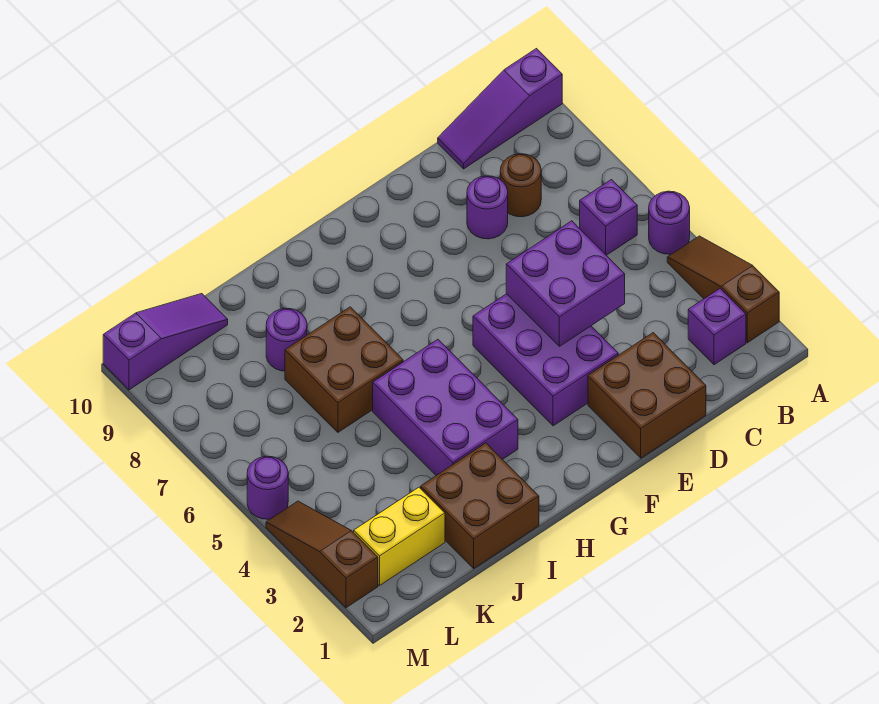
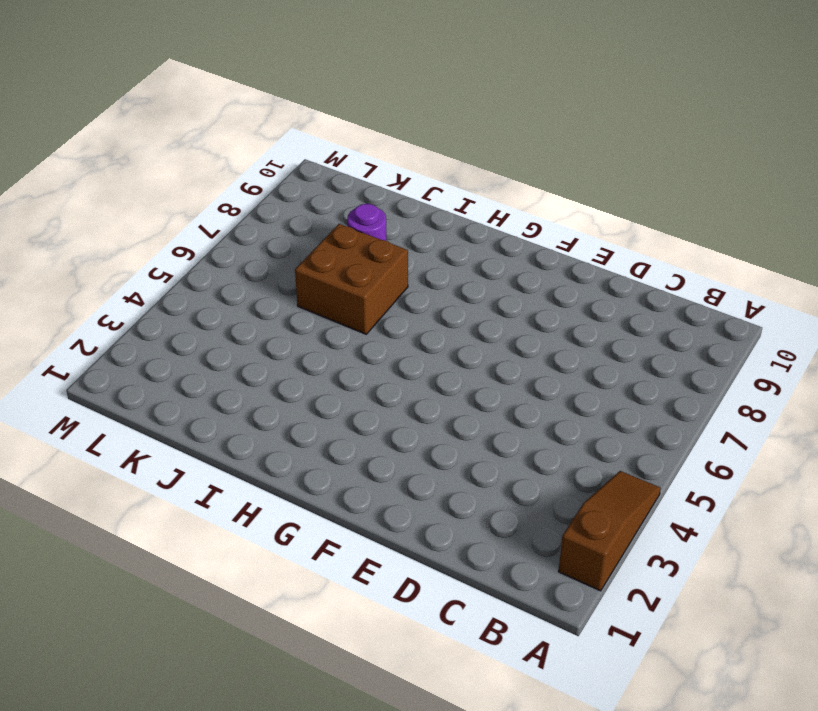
none -> purple round brick A5 level 1
none -> purple slope A10:C10 level 1 top A
none -> purple brick B2 level 1

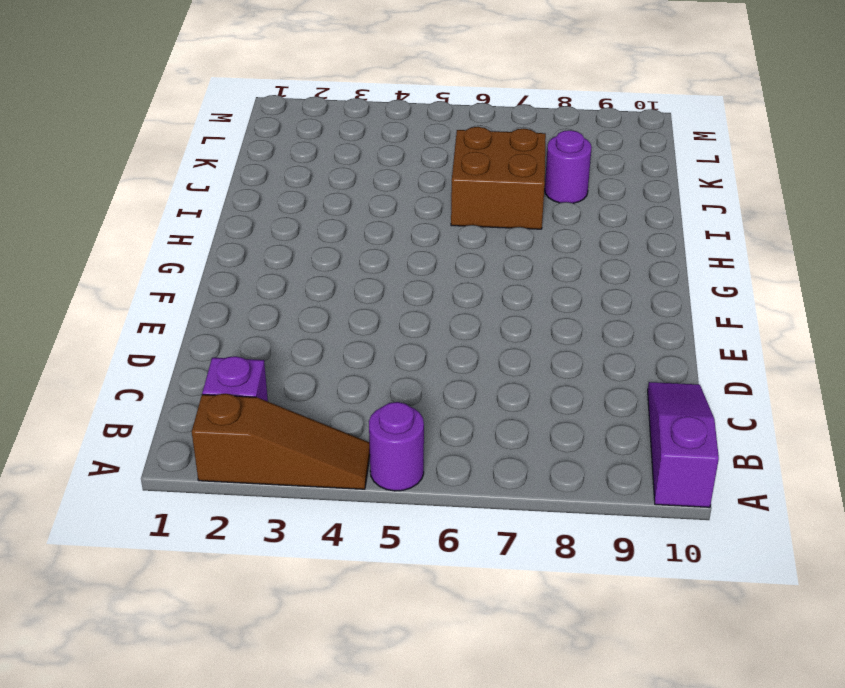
none -> purple brick B6 level 1
none -> brown round brick C8 level 1
none -> brown brick D1:E2 level 1

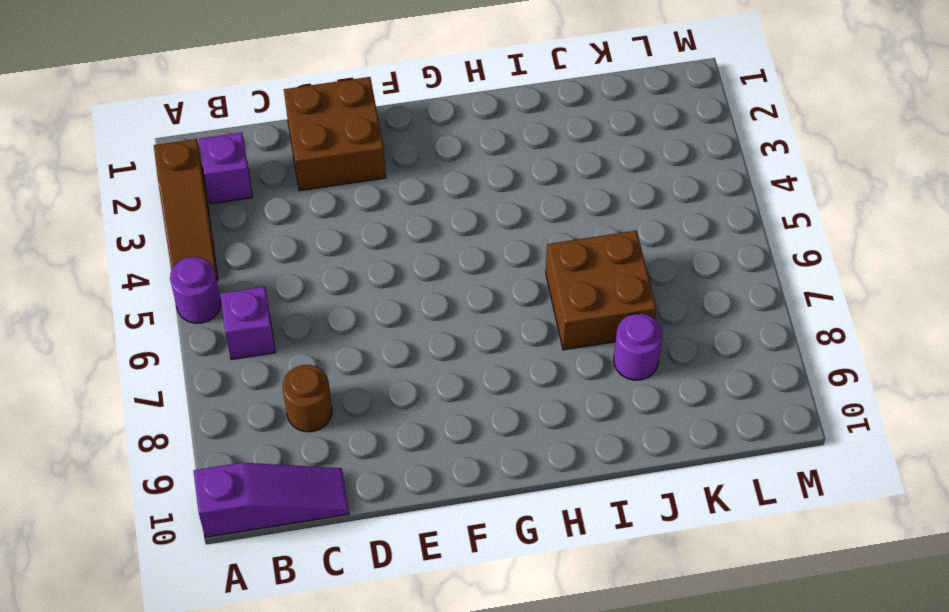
none -> purple round brick D8 level 1
none -> purple brick E3:F5 level 1
none -> purple brick H3:I5 level 1

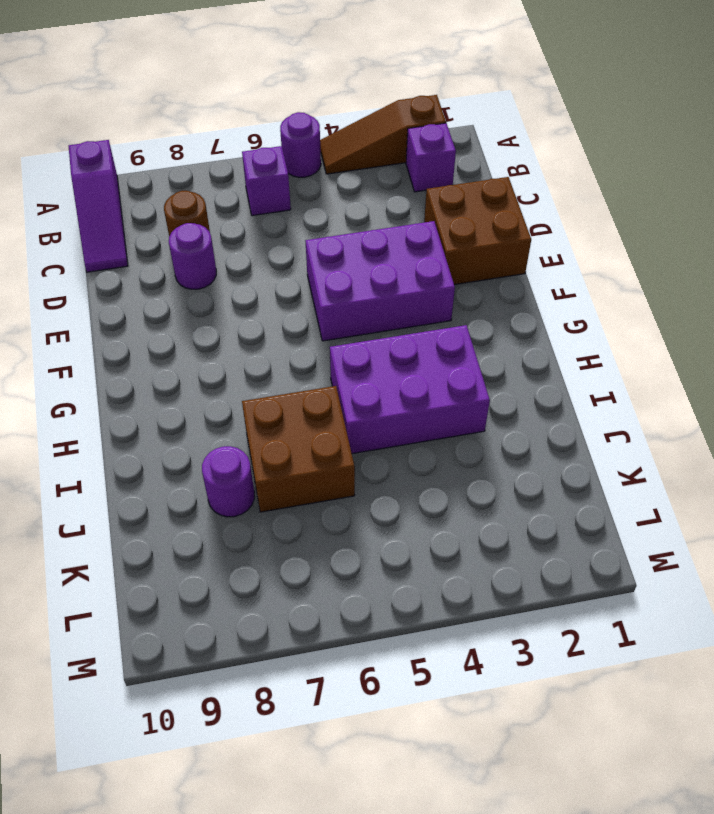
none -> brown brick I1:J2 level 1
none -> yellow brick K2:L2 level 1
none -> purple slope K10:M10 level 1 top M

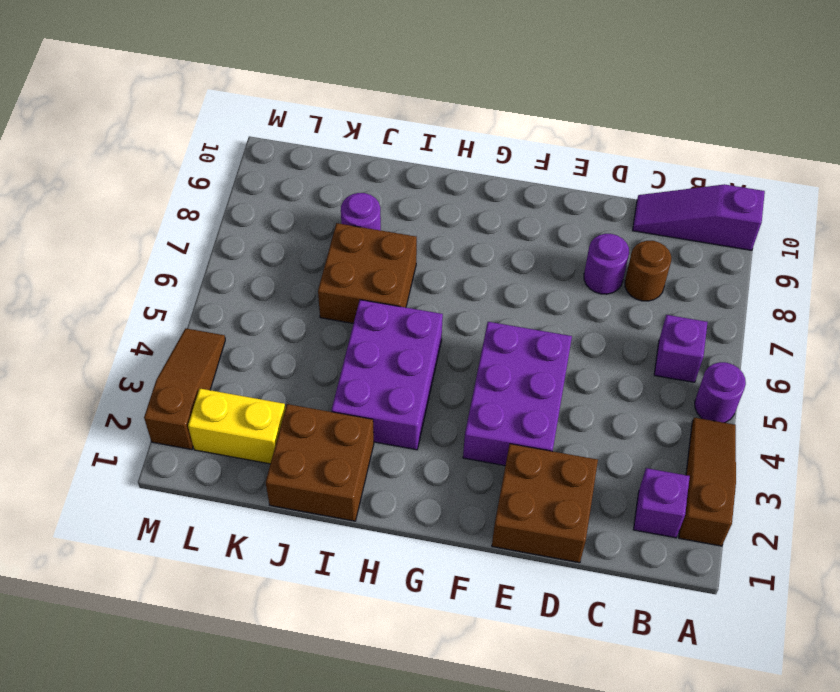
none -> purple slope K10:M10 level 1 top M
none -> purple round brick M5 level 1
none -> purple brick D4:E5 level 2

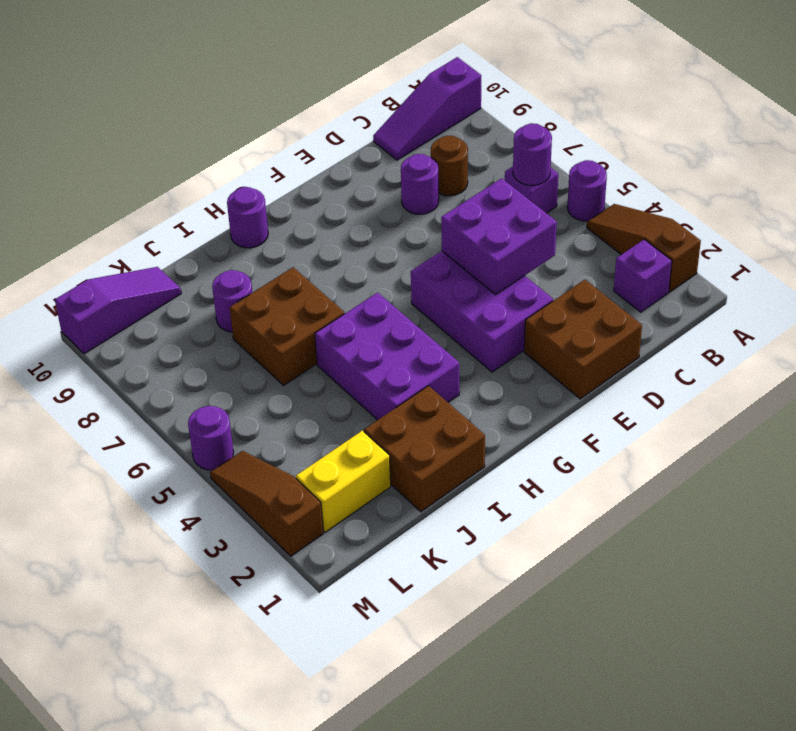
purple round brick B6 level 2 -> none
purple round brick H10 level 1 -> none

